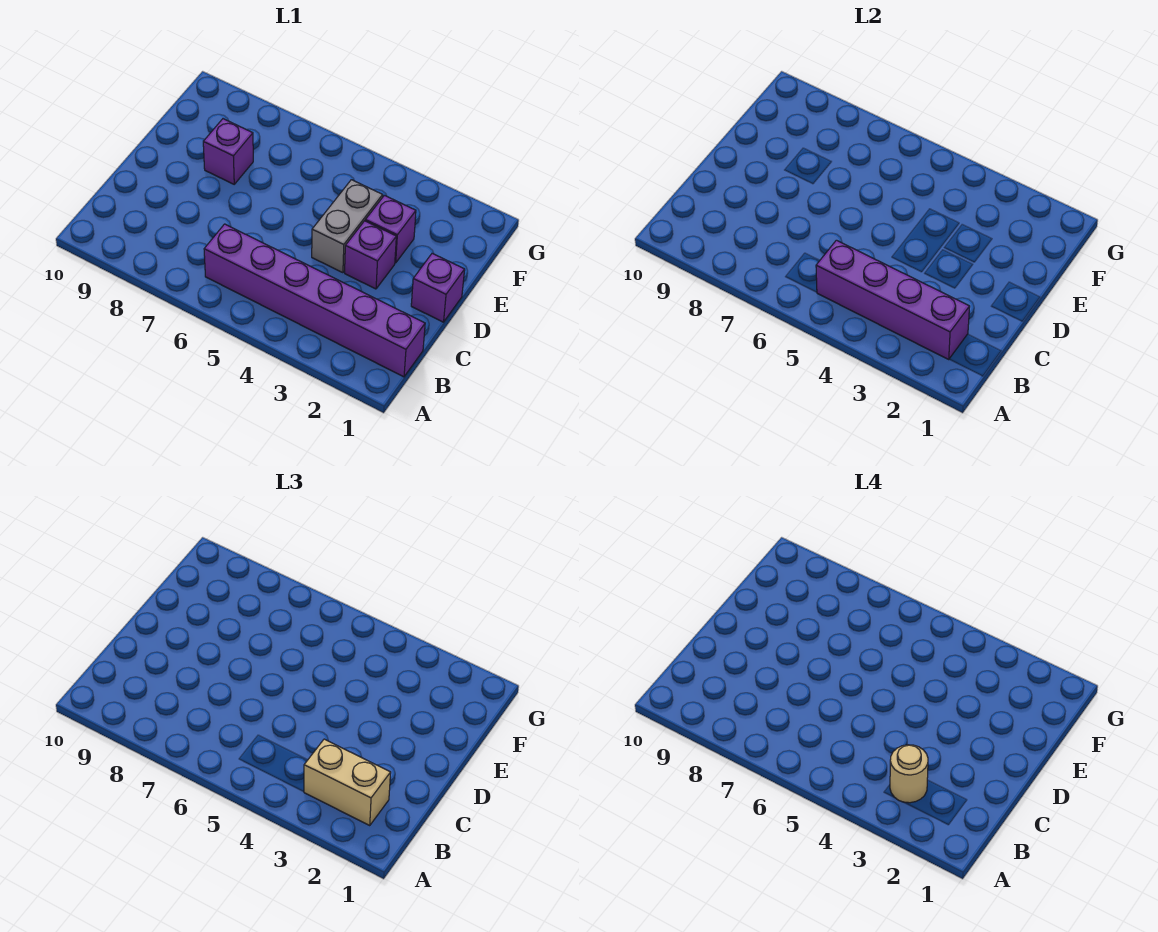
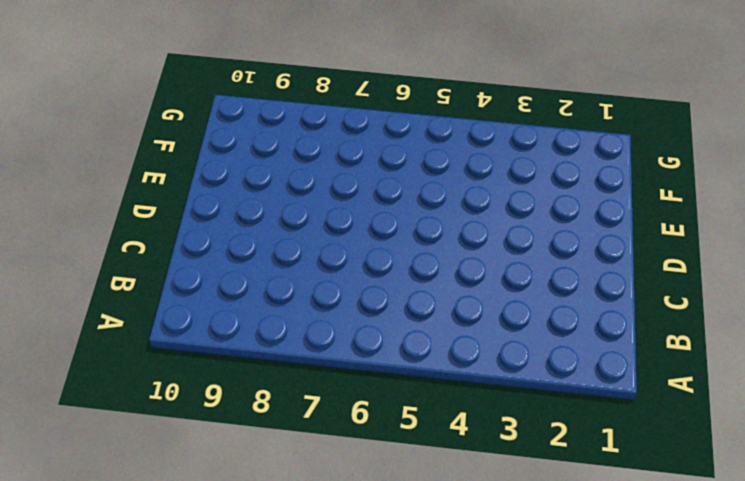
none -> purple brick B1:B6 level 1
none -> purple brick D1 level 1

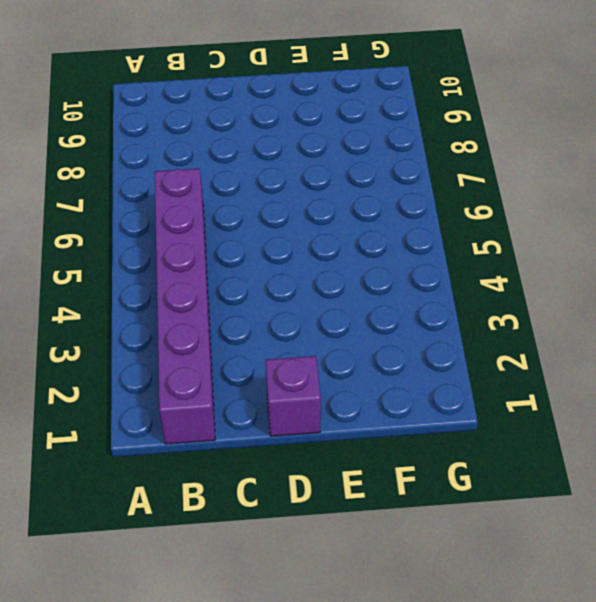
none -> purple brick D3 level 1
none -> grey brick D4:E4 level 1

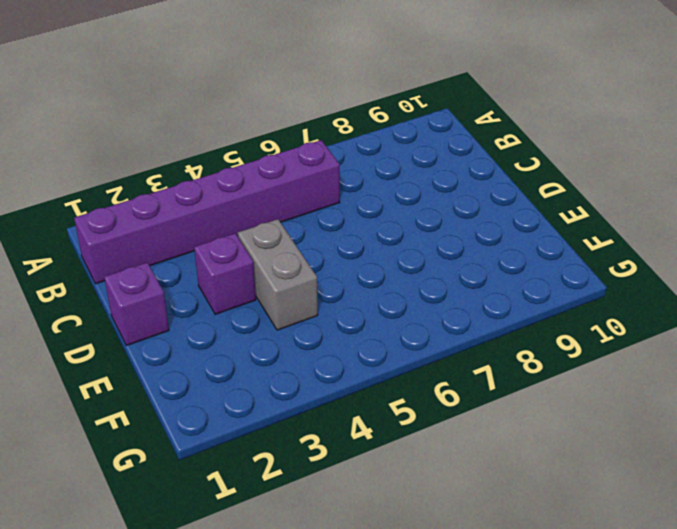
none -> purple brick E3 level 1
none -> purple brick E8 level 1

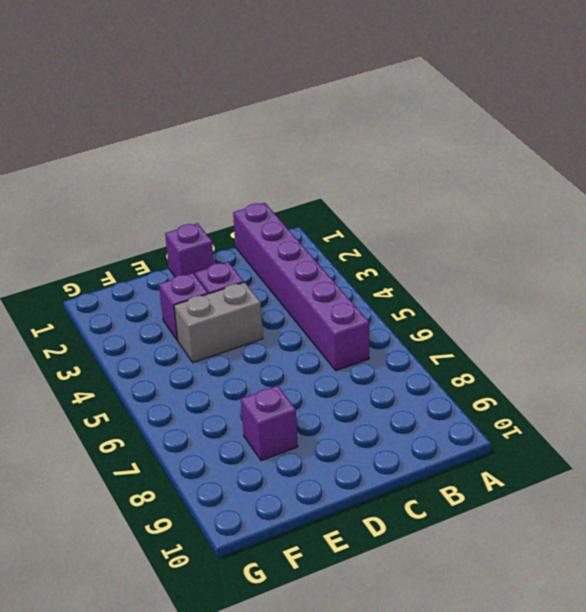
none -> purple brick B2:B5 level 2
none -> tan brick B2:B3 level 3

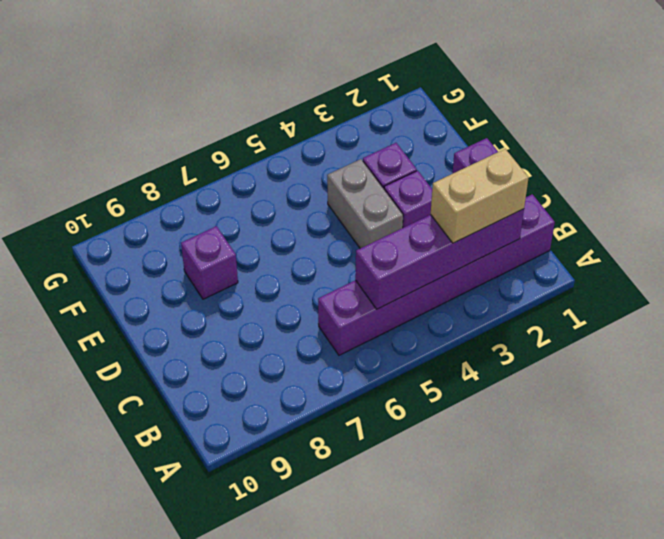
none -> tan round brick B3 level 4

